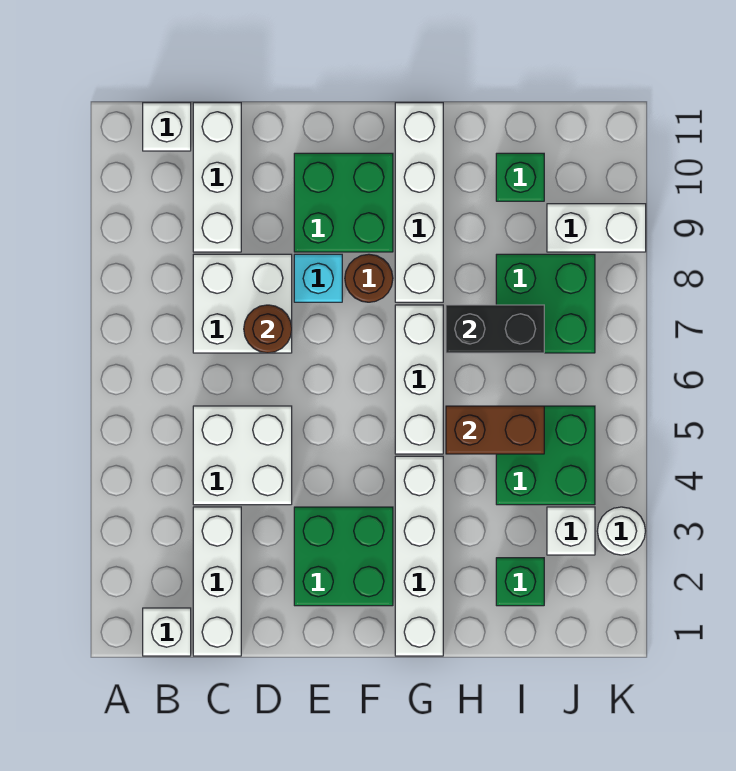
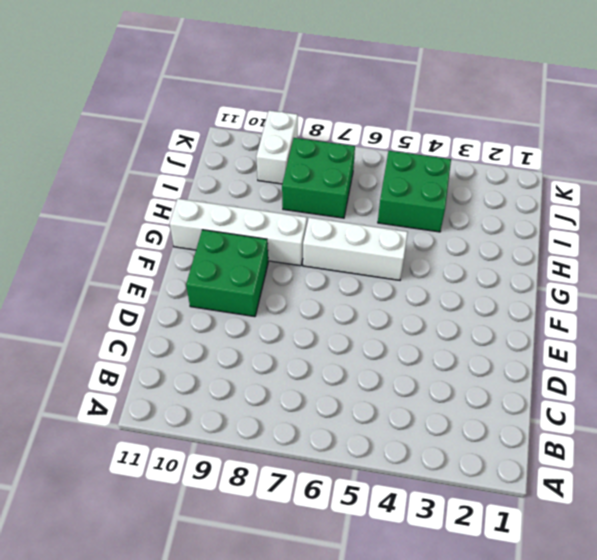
none -> white brick B1 level 1
none -> white brick B11 level 1
none -> white brick C1:C3 level 1

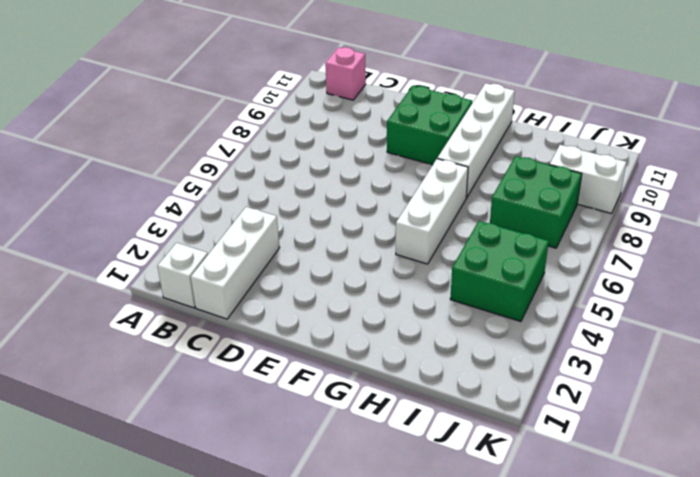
pink brick B11 level 1 -> white brick B11 level 1
none -> white brick C4:D5 level 1
none -> white brick C7:D8 level 1
none -> white brick C9:C11 level 1

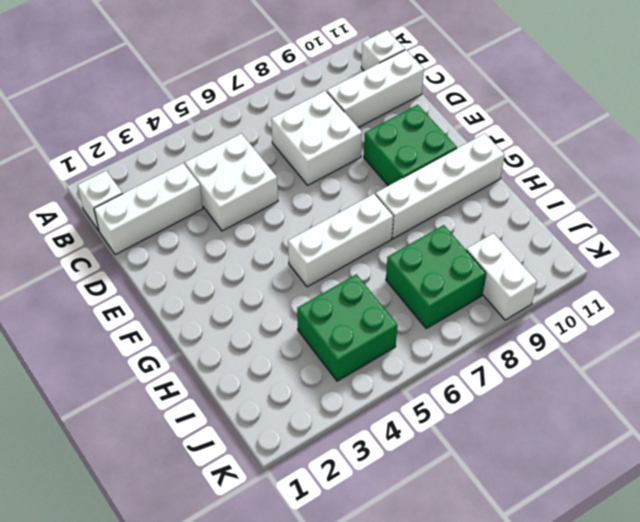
none -> green brick E2:F3 level 1
none -> cyan brick E8 level 1
none -> brown round brick F8 level 1

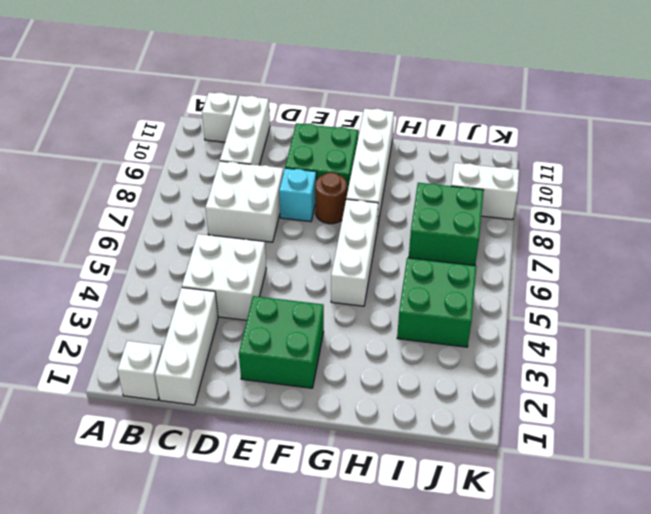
none -> white brick G1:G4 level 1
none -> green brick I2 level 1
none -> green brick I10 level 1

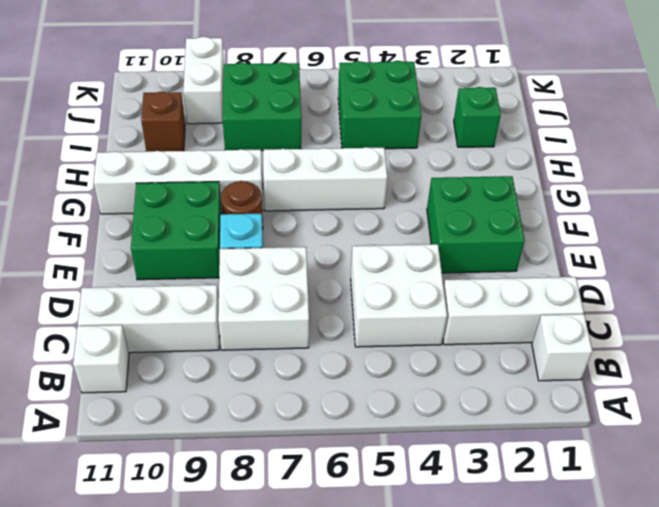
brown brick I10 level 1 -> green brick I10 level 1
none -> white brick G1:G4 level 1
none -> white brick J3 level 1
none -> white round brick K3 level 1

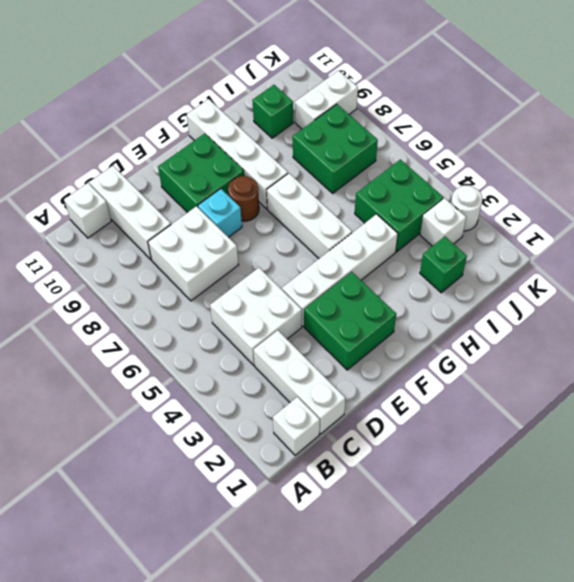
white brick E4:H4 level 1 -> white brick G1:G4 level 1
none -> brown round brick D7 level 2
none -> brown brick H5:I5 level 2
none -> black brick H7:I7 level 2

